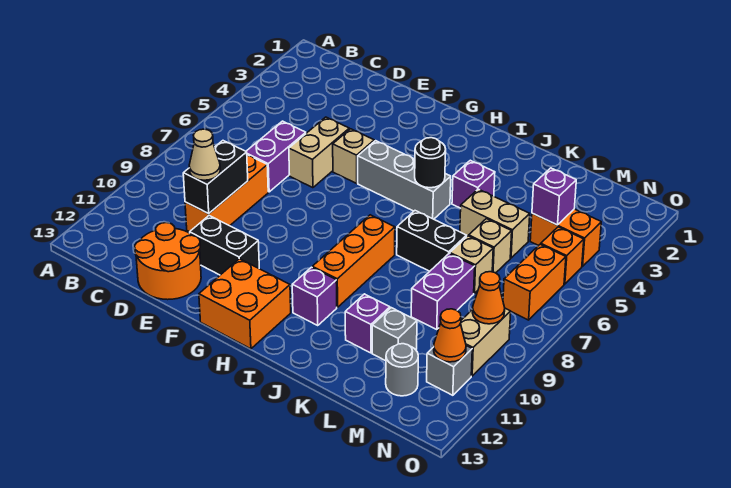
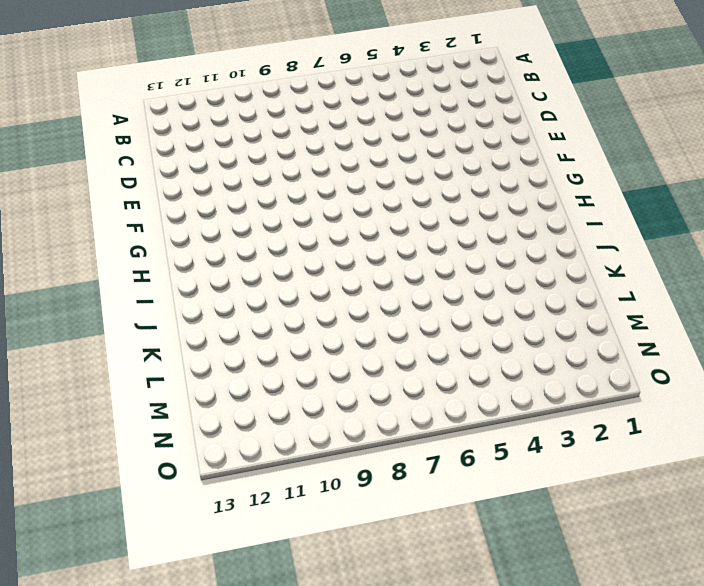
none -> purple brick D6:D7 level 1
none -> orange brick D8:D10 level 1
none -> orange round brick D12:E13 level 1
none -> tan brick E5:E6 level 1

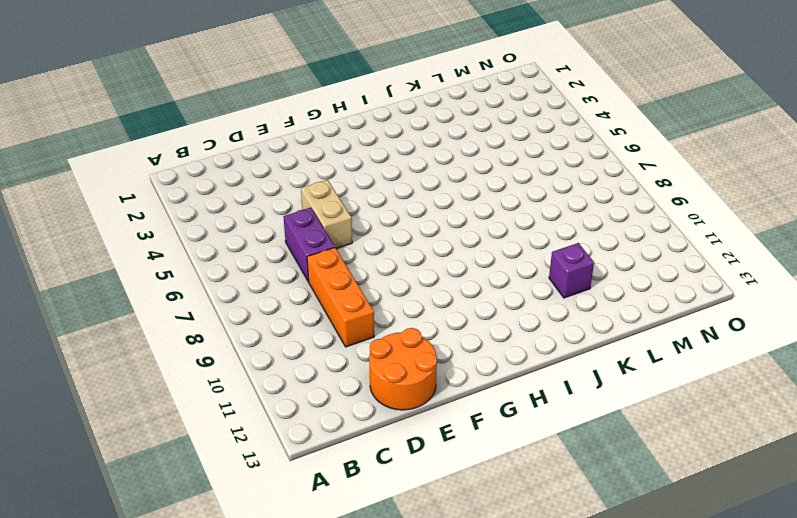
none -> black brick E11:F11 level 1
none -> tan brick F5 level 1
none -> grey brick G5:I5 level 1
none -> orange brick G12:H13 level 1

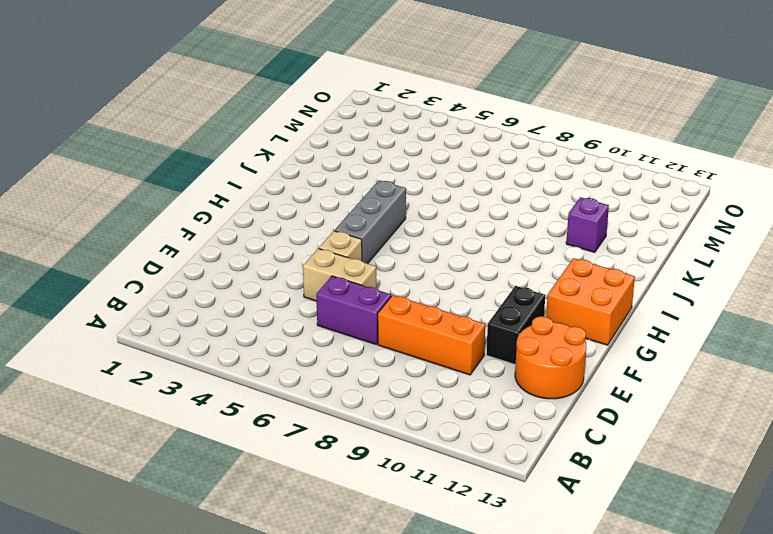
none -> orange brick I8:I10 level 1
none -> purple brick I11 level 1
none -> purple brick J4 level 1
none -> black brick J7:K7 level 1

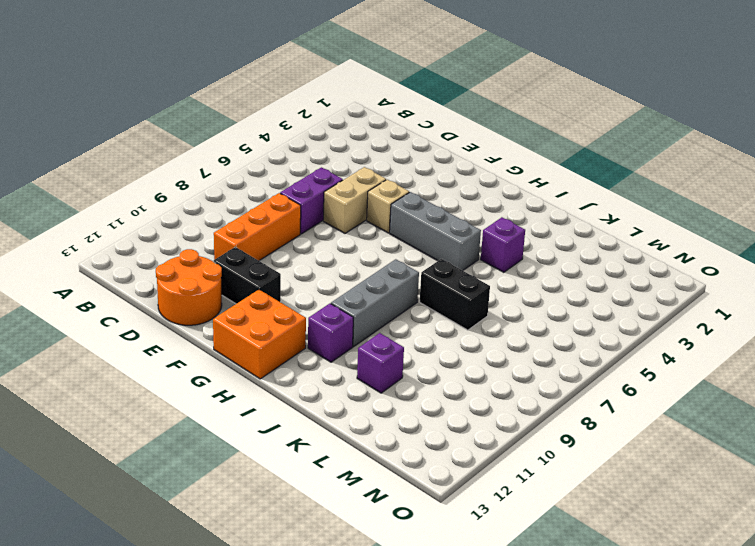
grey brick I8:I10 level 1 -> orange brick I8:I10 level 1
none -> tan brick K5:L5 level 1
none -> tan brick L6 level 1
none -> tan brick L7 level 1
none -> purple brick L8:L9 level 1

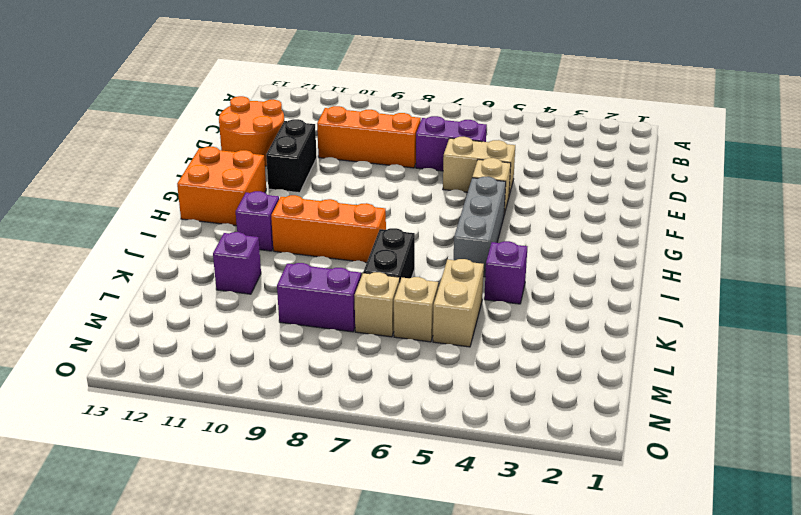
none -> grey brick L11 level 1
none -> orange brick M4:N4 level 1
none -> grey round brick M12 level 1
none -> orange brick N5 level 1

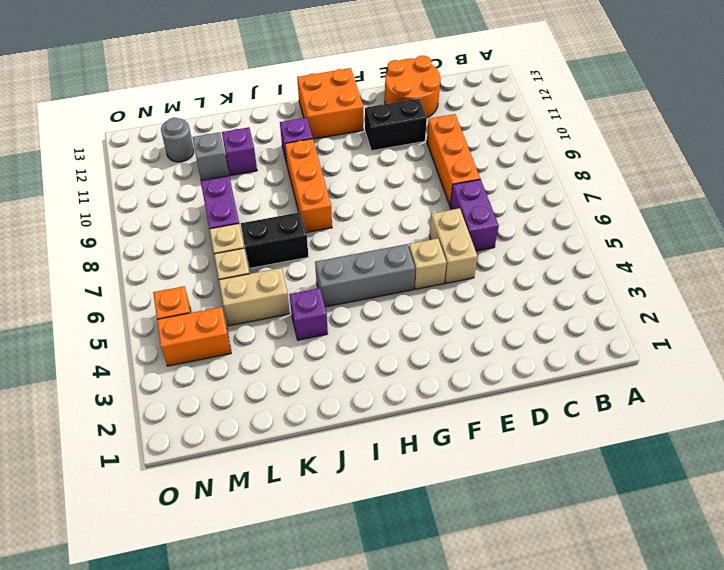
none -> orange brick N6:N7 level 1
none -> tan brick N9:N10 level 1
none -> grey brick N11 level 1
none -> black brick D9:D10 level 2

